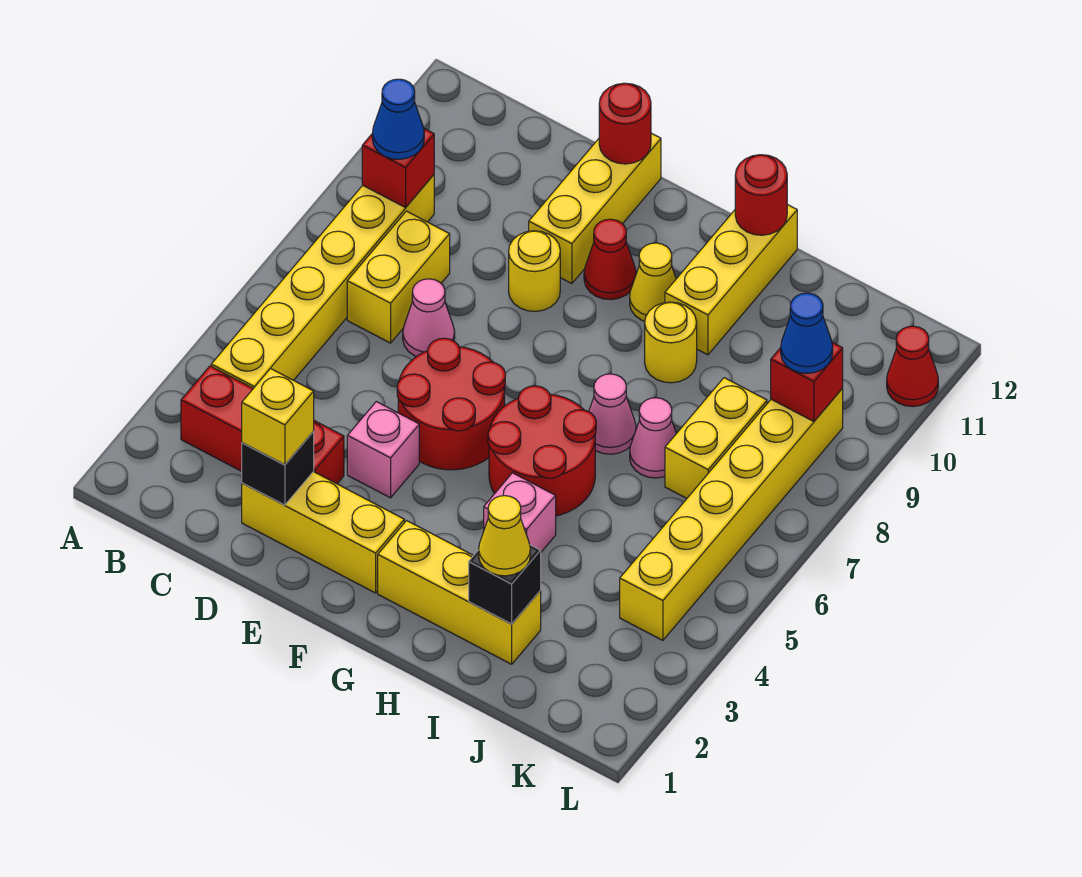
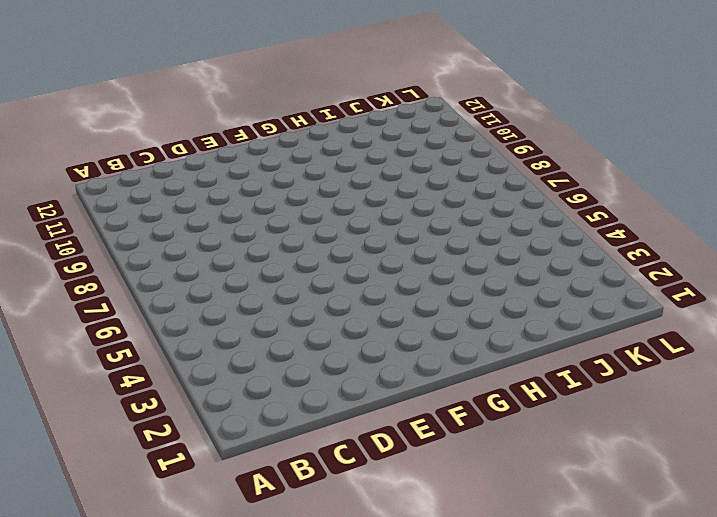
none -> red brick B3:D3 level 1
none -> yellow brick B4:B9 level 1
none -> yellow brick C7:C8 level 1
none -> yellow brick D2:F2 level 1

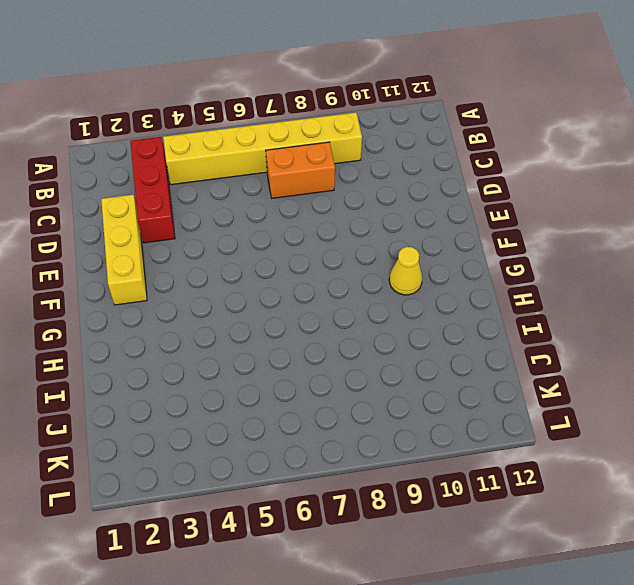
orange brick C7:C8 level 1 -> yellow brick C7:C8 level 1
none -> pink cone D7 level 1
none -> pink brick E4 level 1
none -> red round brick E5:F6 level 1
none -> yellow round brick E9 level 1

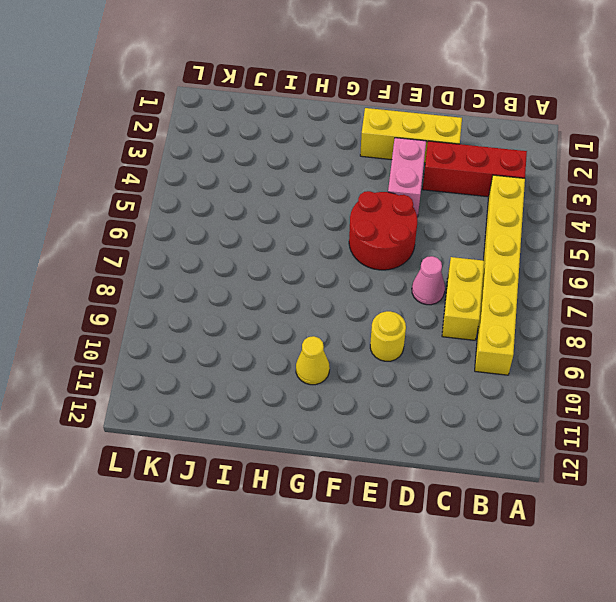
pink brick E3:E4 level 1 -> pink brick E4 level 1
none -> yellow brick E10:E12 level 1
none -> red cone F10 level 1
none -> yellow brick G2:I2 level 1
none -> red round brick G5:H6 level 1

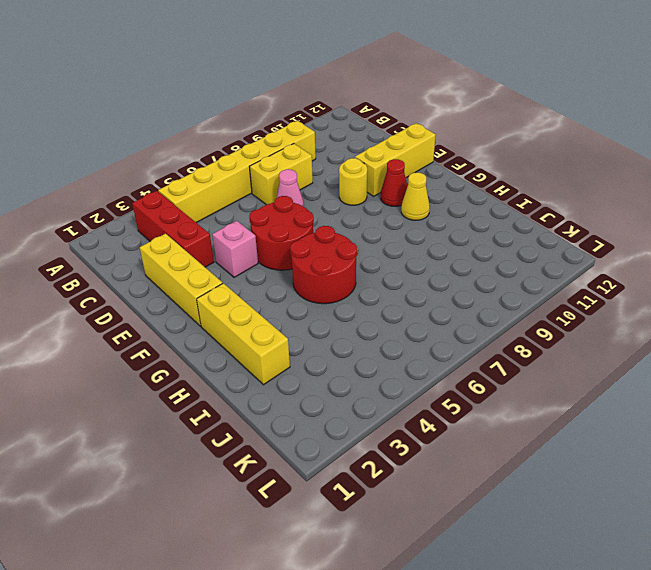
none -> pink brick H4 level 1
none -> pink cone H7 level 1
none -> yellow round brick H9 level 1
none -> yellow brick H10:H12 level 1

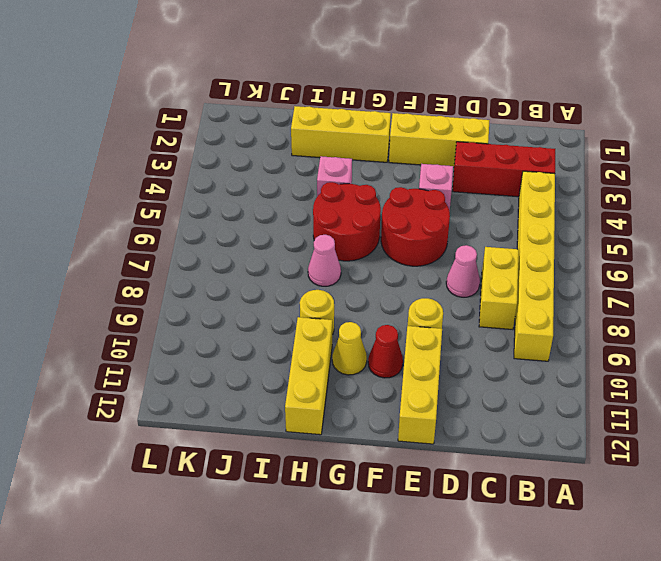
none -> pink cone I7 level 1
none -> yellow brick J7:J8 level 1
none -> yellow brick K4:K9 level 1
none -> red cone L11 level 1

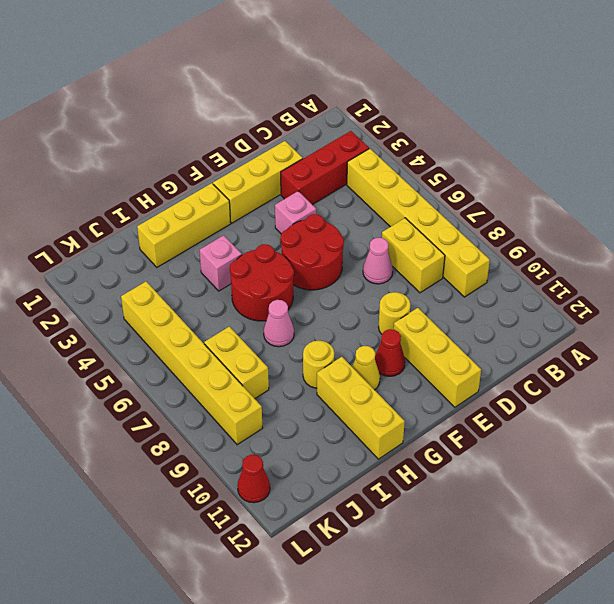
none -> pink cone I7 level 1
none -> red brick B9 level 2
none -> black brick D2 level 2
none -> red round brick E12 level 2

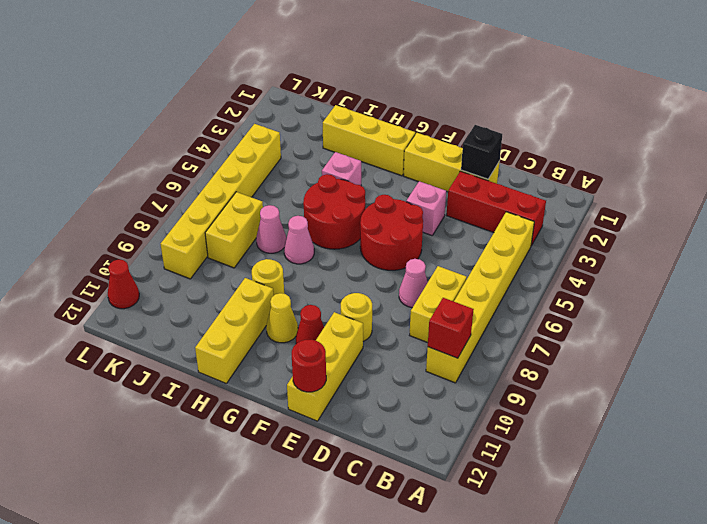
none -> red round brick H12 level 2
none -> black brick I2 level 2
none -> red brick K9 level 2
none -> blue cone B9 level 3

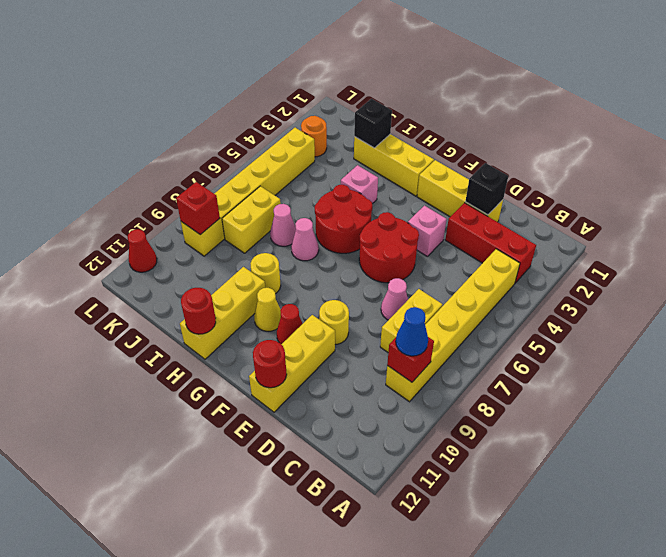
orange round brick K3 level 1 -> none
none -> yellow brick D2 level 3
none -> yellow cone I2 level 3
none -> blue cone K9 level 3

